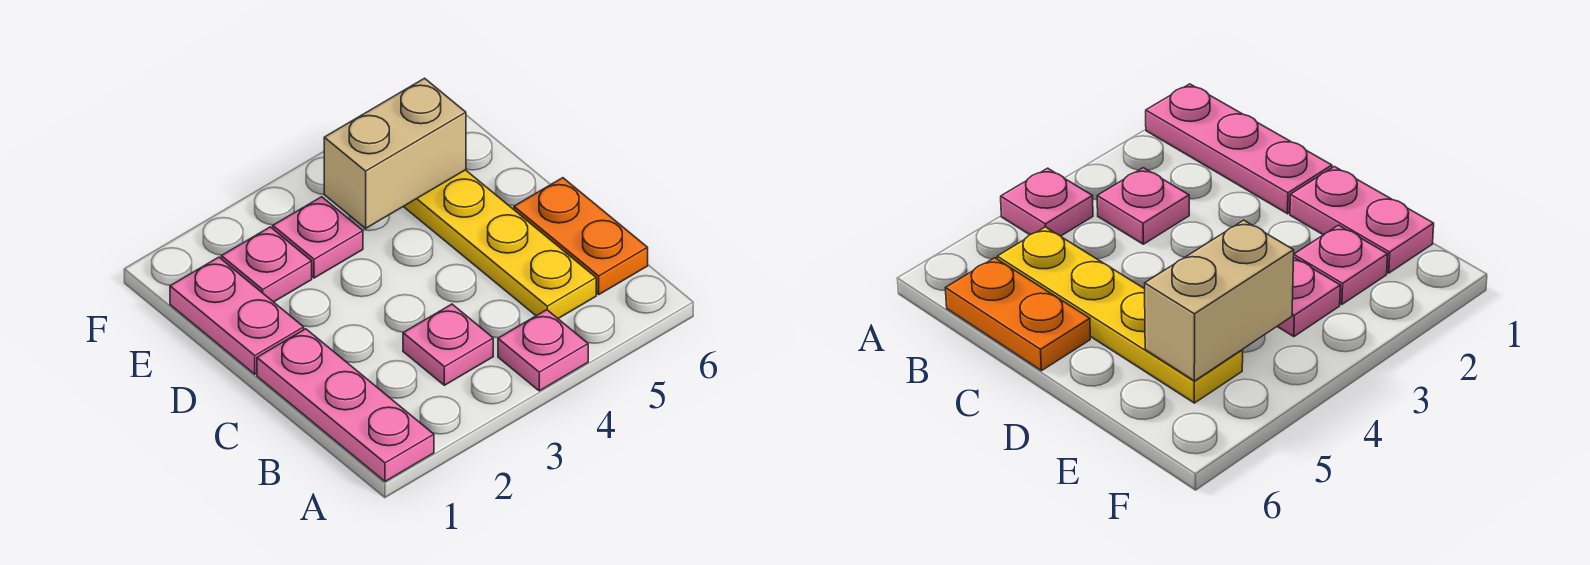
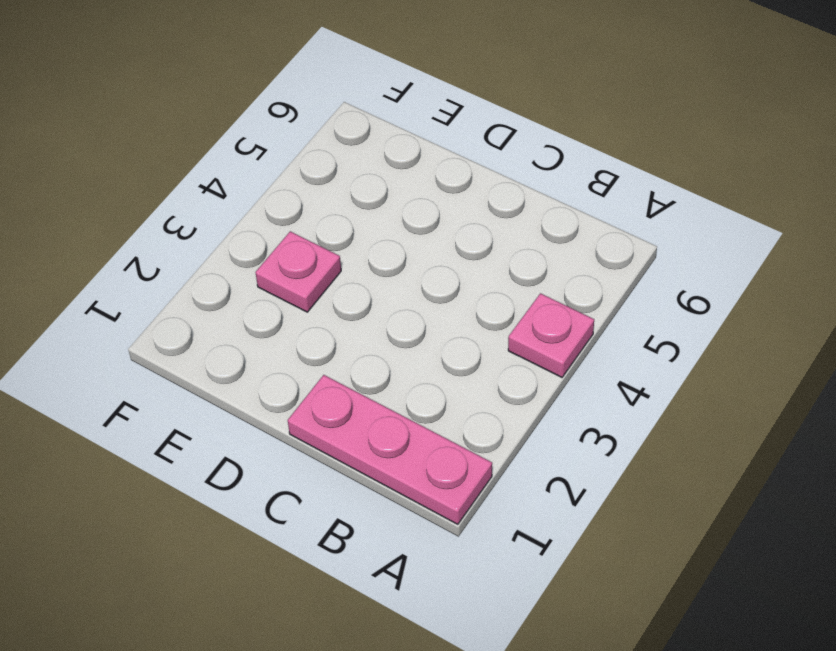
none -> pink plate B3 level 1
none -> yellow plate B5:E5 level 1

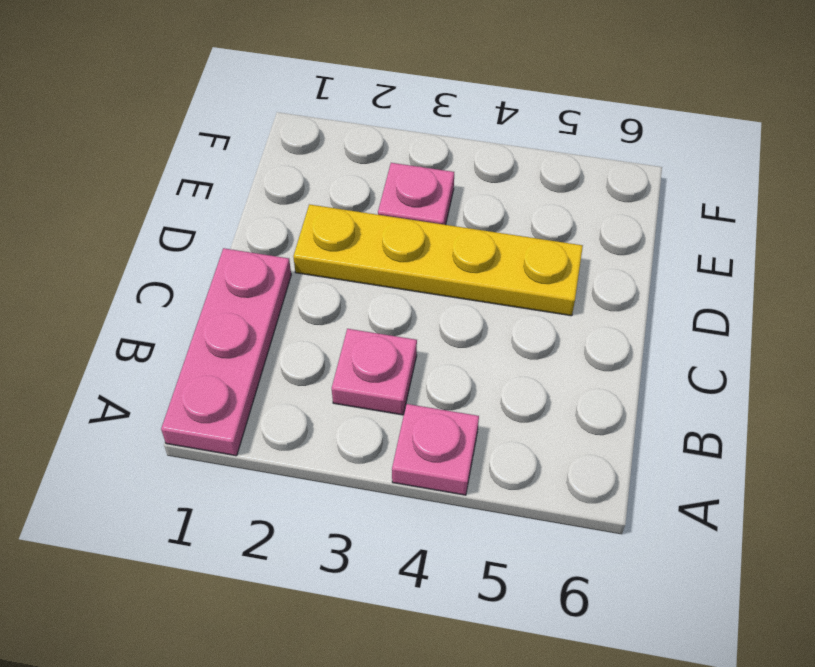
yellow plate D2:D5 level 1 -> yellow plate B5:E5 level 1
none -> orange plate B6:C6 level 1
none -> pink plate D1:E1 level 1

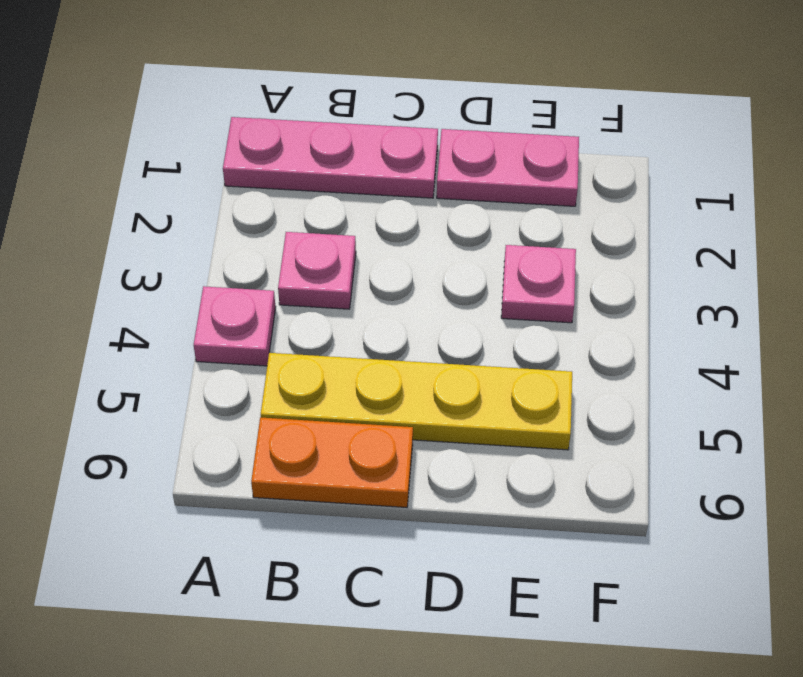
none -> pink plate E2 level 1
none -> tan brick E4:E5 level 2

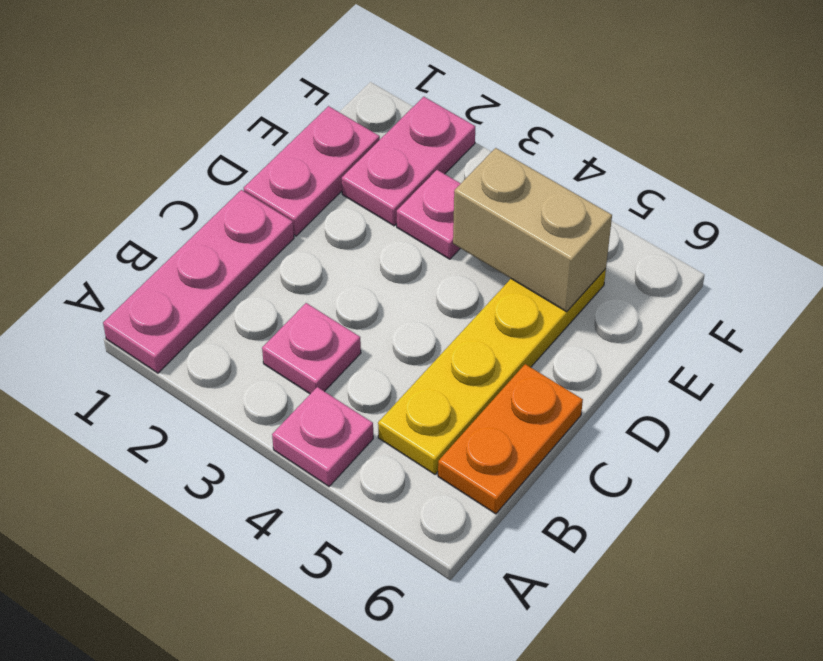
pink plate E2:F2 level 1 -> pink plate E2 level 1

